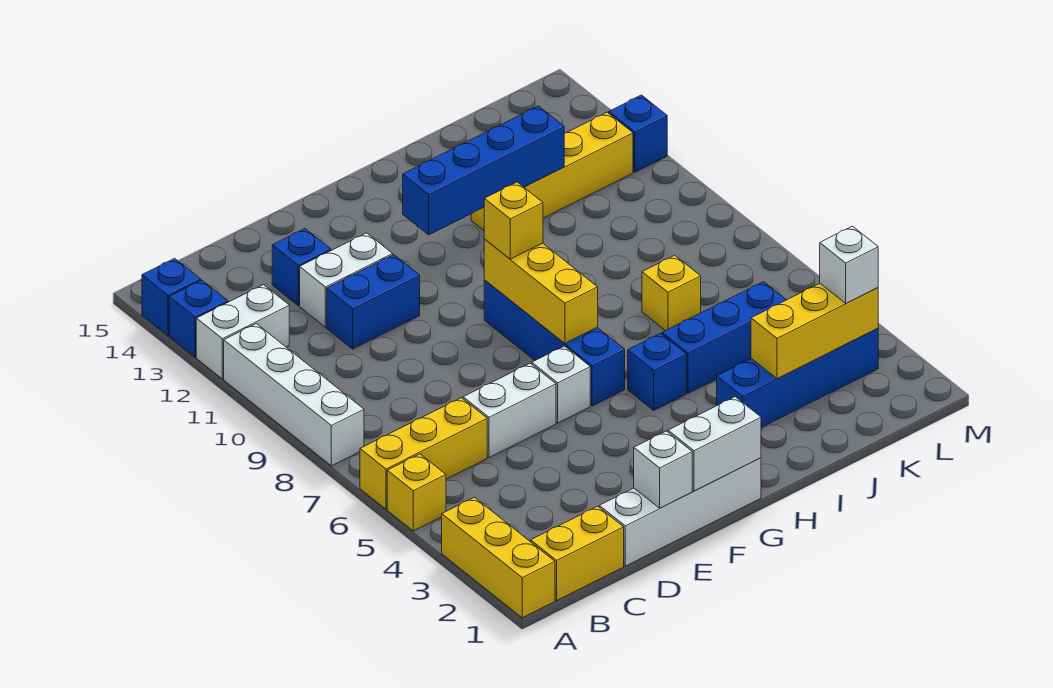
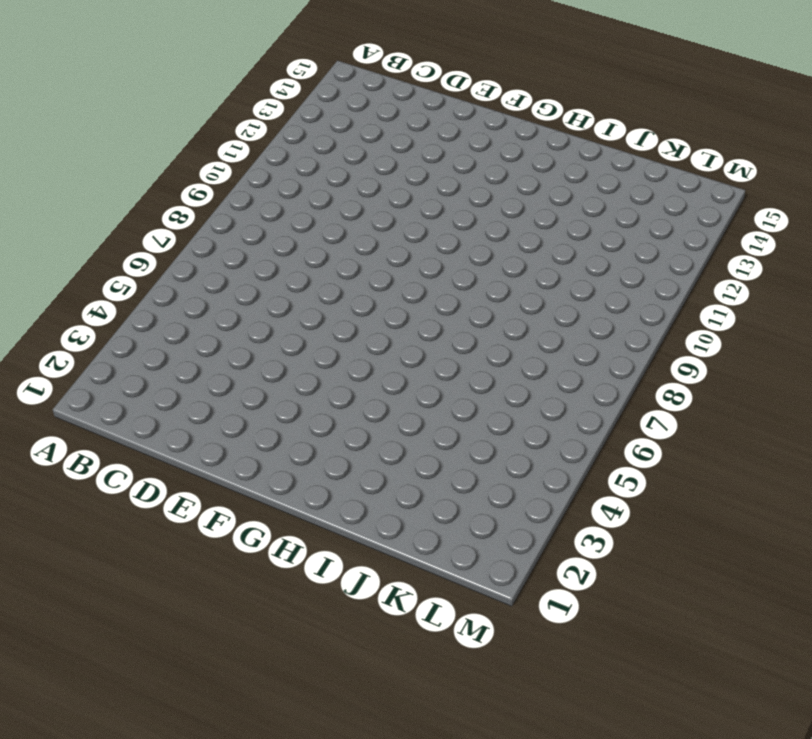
none -> yellow brick A1:A3 level 1
none -> yellow brick A5 level 1
none -> yellow brick A6:C6 level 1

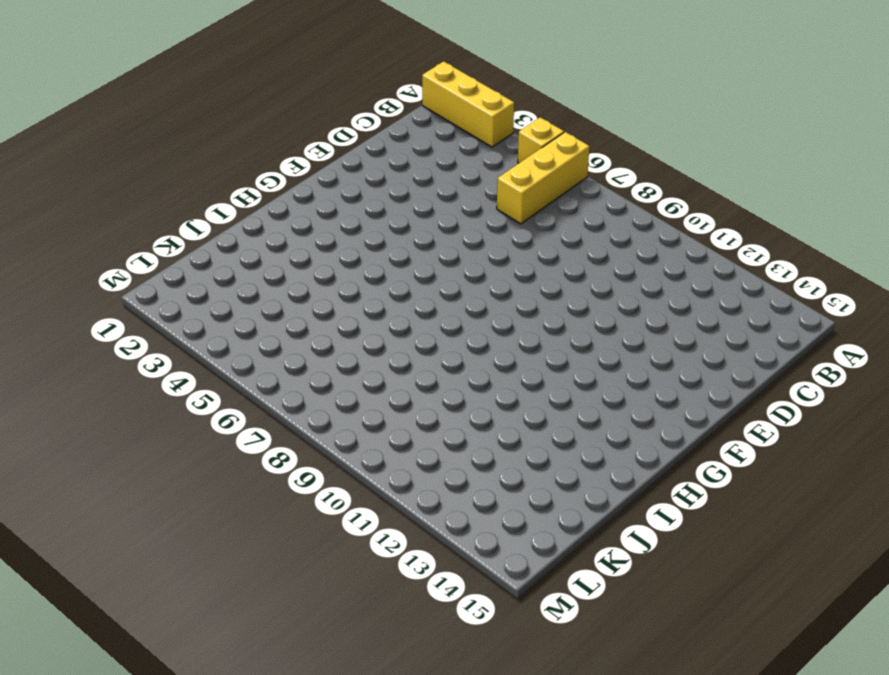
none -> white brick A8:A11 level 1
none -> white brick A12:B12 level 1
none -> blue brick A13 level 1

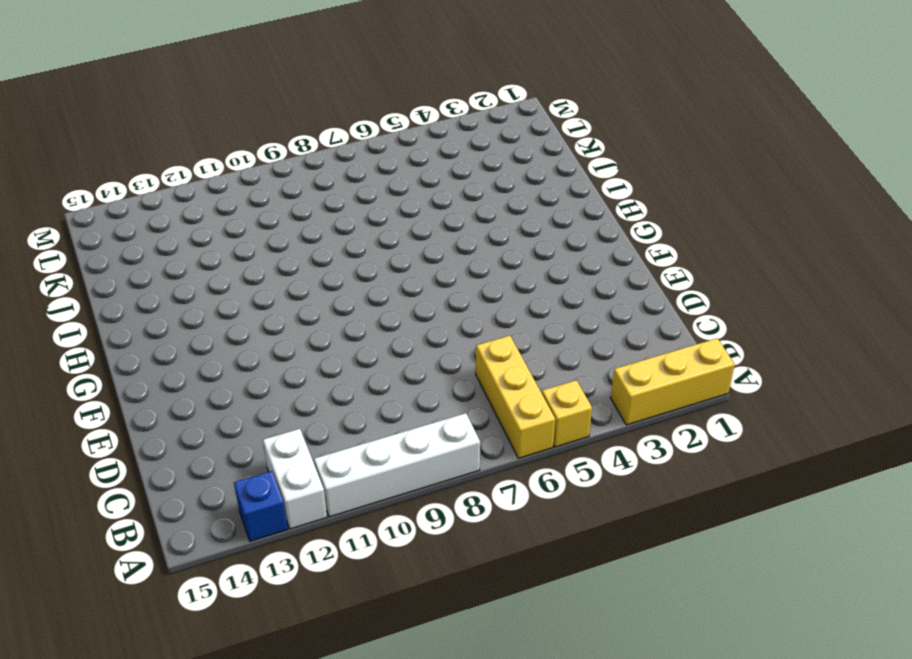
none -> blue brick A14 level 1
none -> yellow brick B1:C1 level 1
none -> white brick D1:G1 level 1

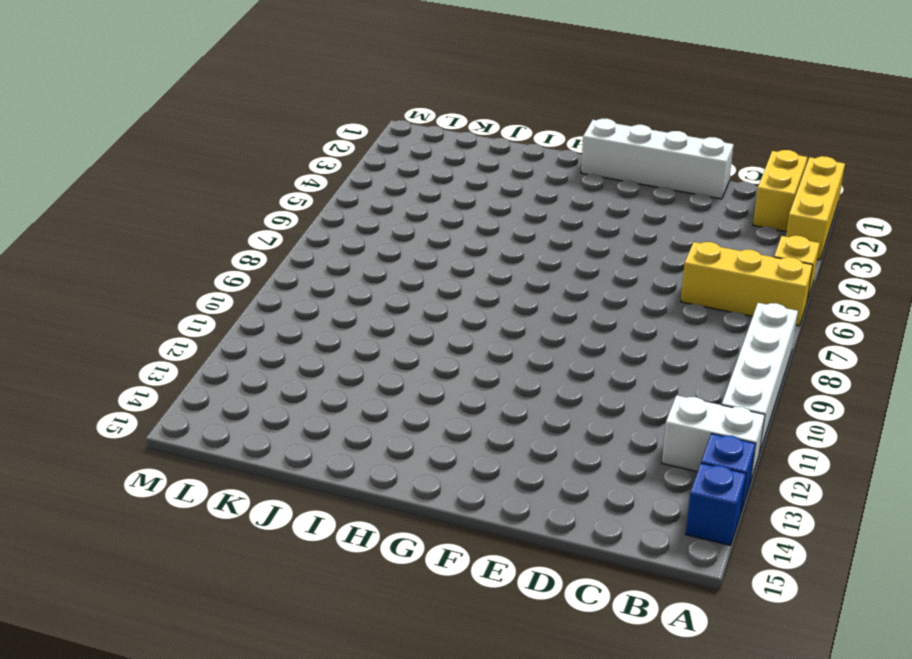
yellow brick B1:B2 level 1 -> yellow brick B1:C1 level 1
none -> white brick D6:E6 level 1
none -> blue brick D11:E11 level 1
none -> white brick D12:E12 level 1

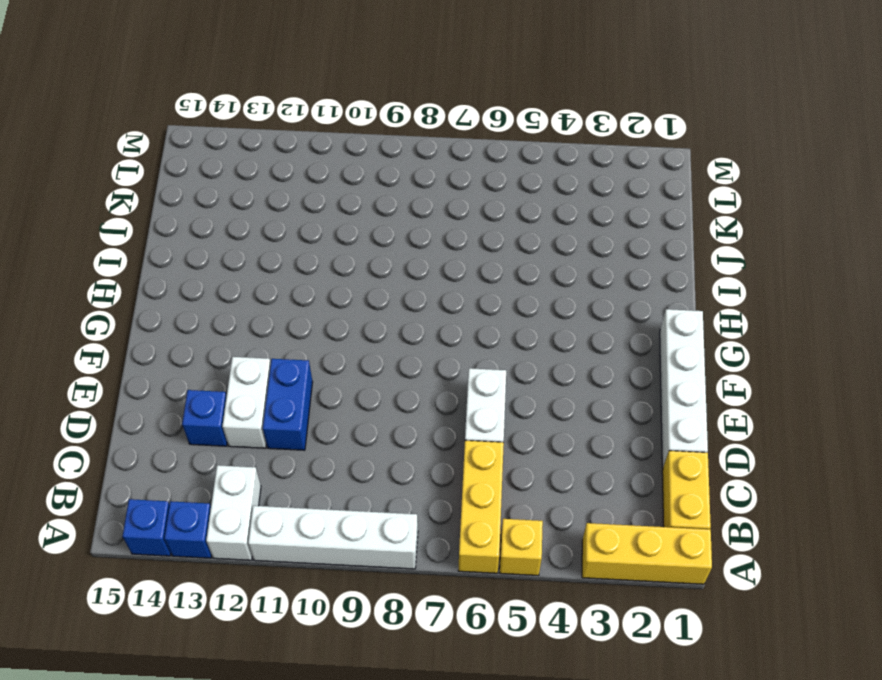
none -> white brick F6 level 1
none -> blue brick G6:G9 level 1
none -> blue brick H5 level 1

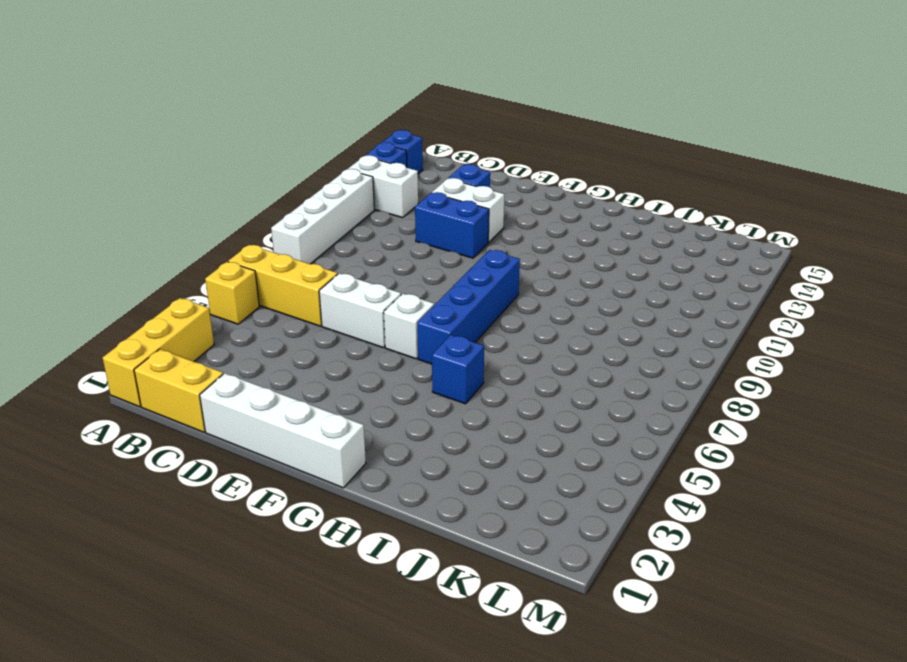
none -> blue brick I3:L3 level 1
none -> blue brick I5:K5 level 1
none -> yellow brick I12:L12 level 1

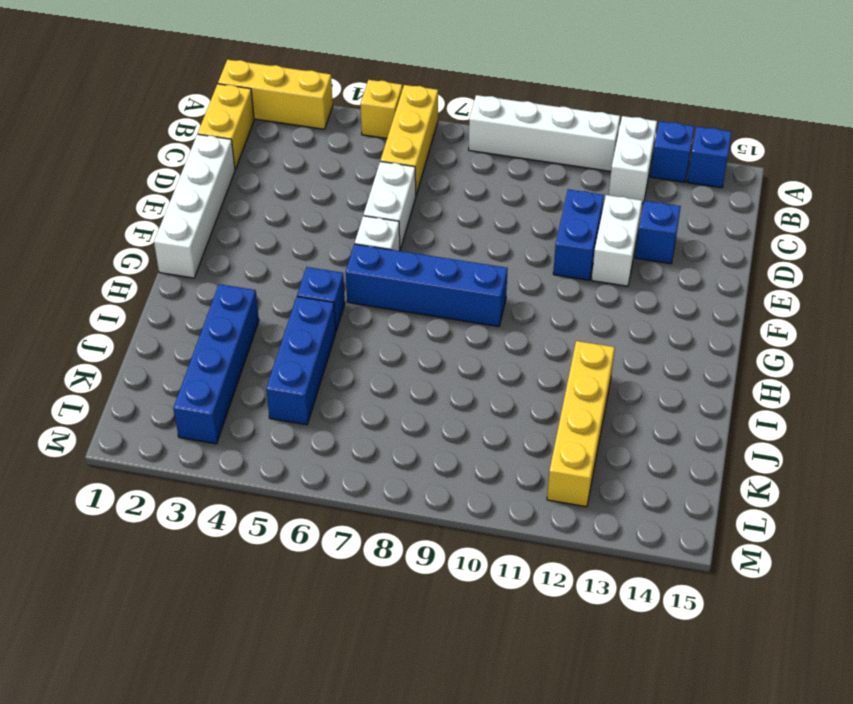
none -> yellow brick J7 level 1
none -> blue brick M12 level 1
none -> white brick E1 level 2

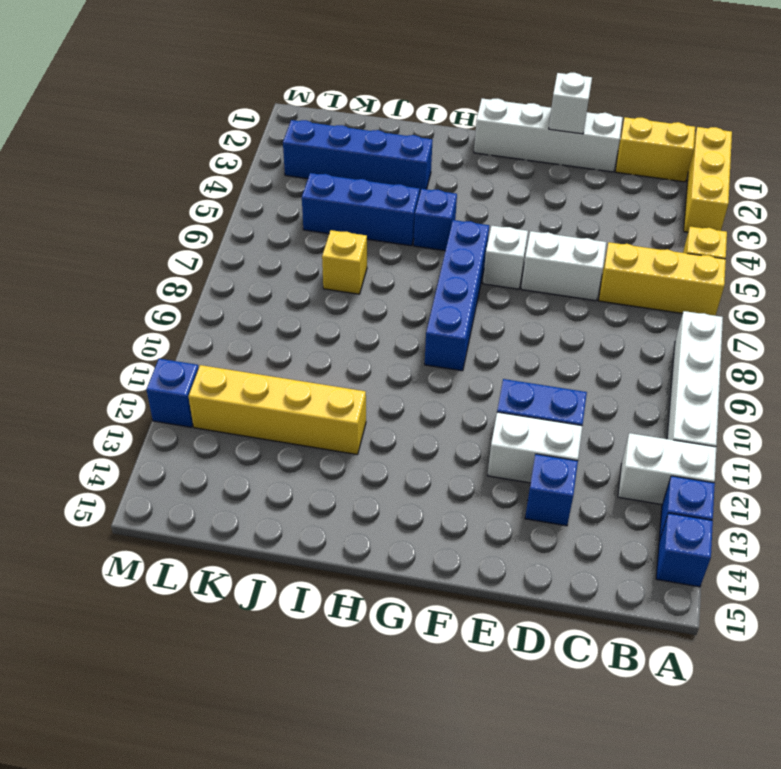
none -> white brick F1:G1 level 2
none -> yellow brick G7:G9 level 2
none -> blue brick G12:J12 level 2

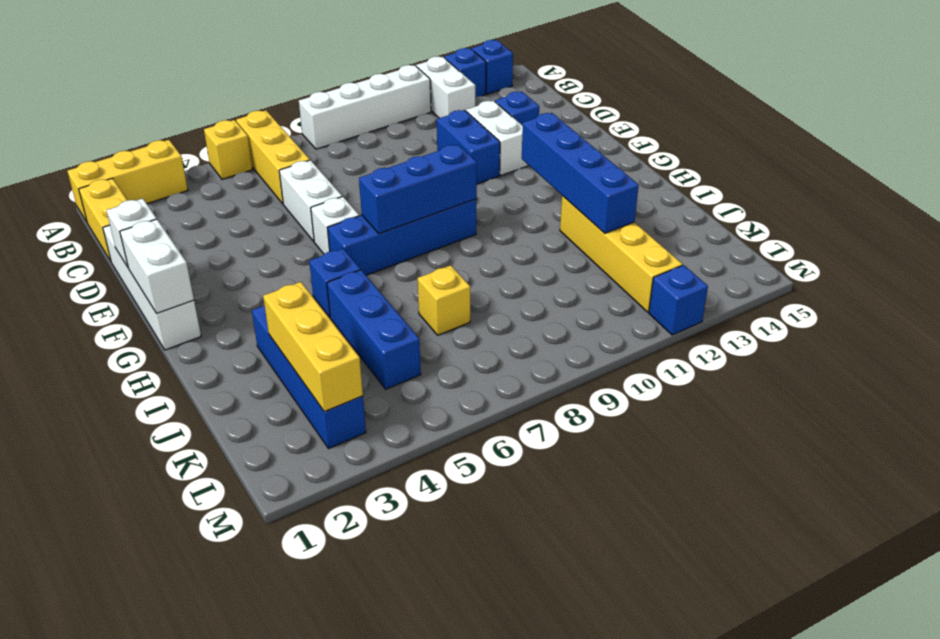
blue brick G7:G9 level 2 -> yellow brick G7:G9 level 2
none -> yellow brick G9 level 3
none -> white brick L3 level 3

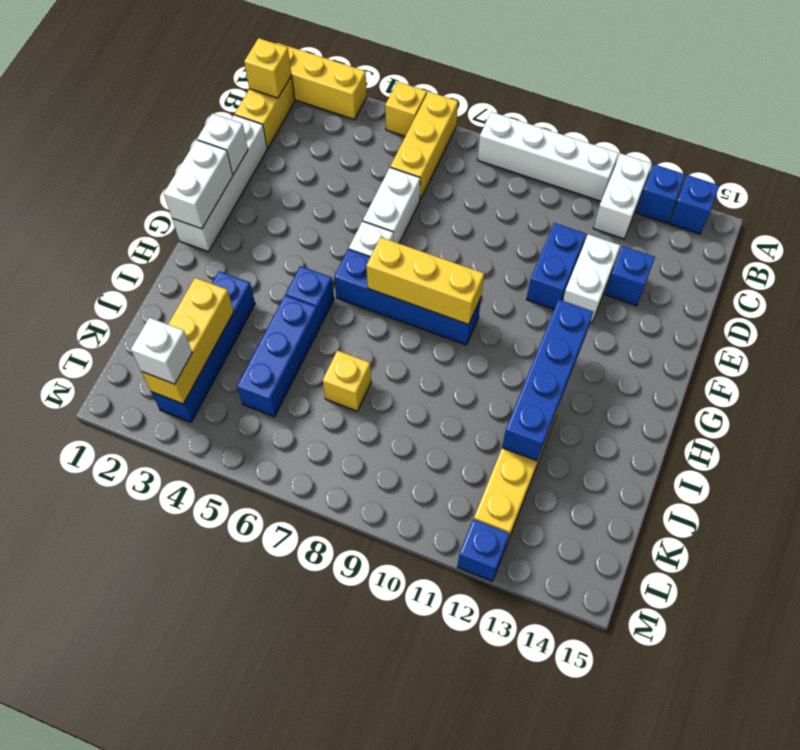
yellow brick B1 level 2 -> yellow brick G9 level 3

